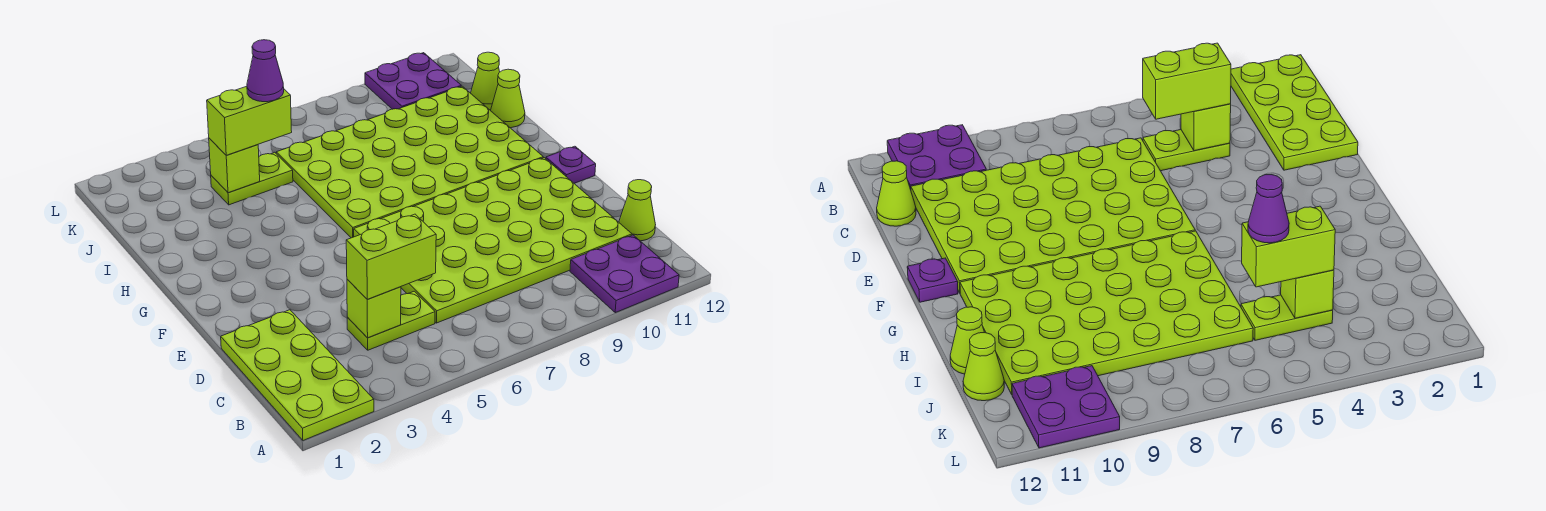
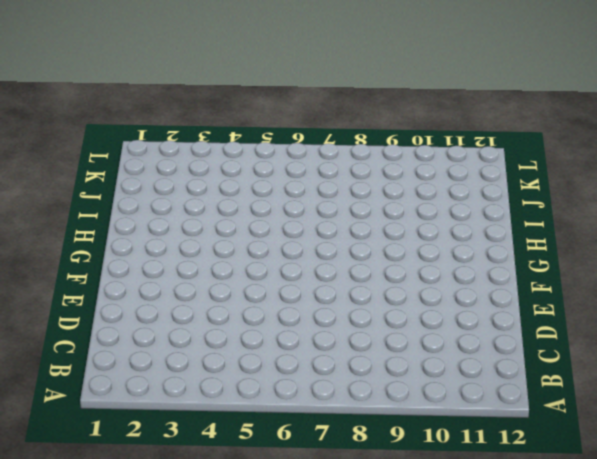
none -> lime plate A1:D2 level 1
none -> purple plate A10:B11 level 1
none -> lime plate C4:C5 level 1

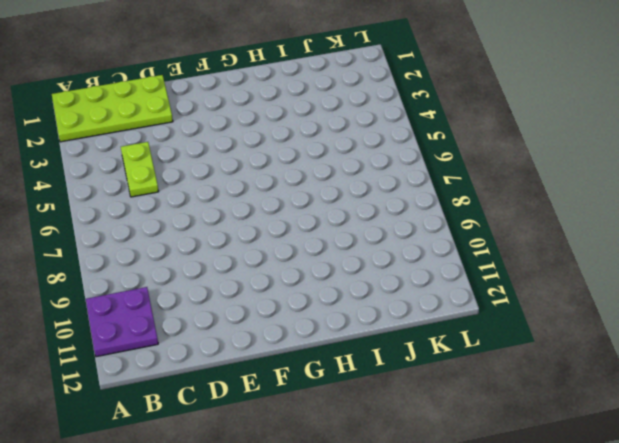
none -> lime plate C6:F11 level 1
none -> lime cone C12 level 1
none -> purple plate F12 level 1

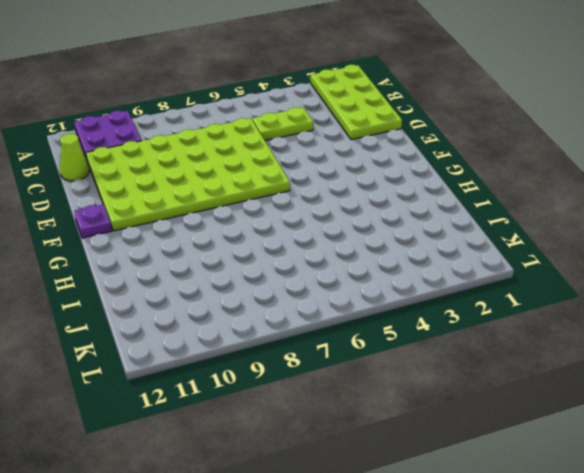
none -> lime plate G6:J11 level 1
none -> lime cone I12 level 1
none -> lime plate J4:J5 level 1

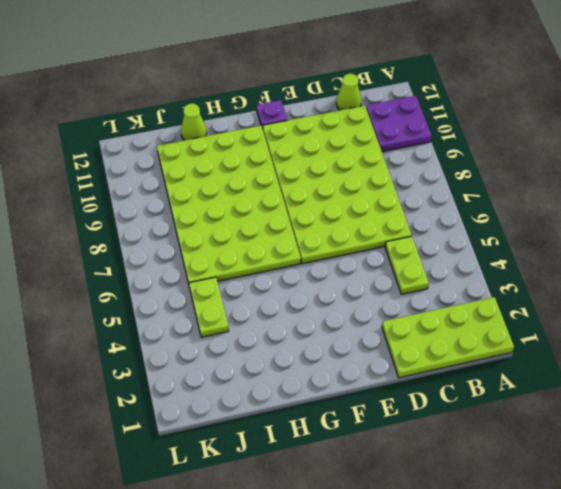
none -> lime cone J12 level 1
none -> purple plate K10:L11 level 1
none -> lime brick C4 level 2

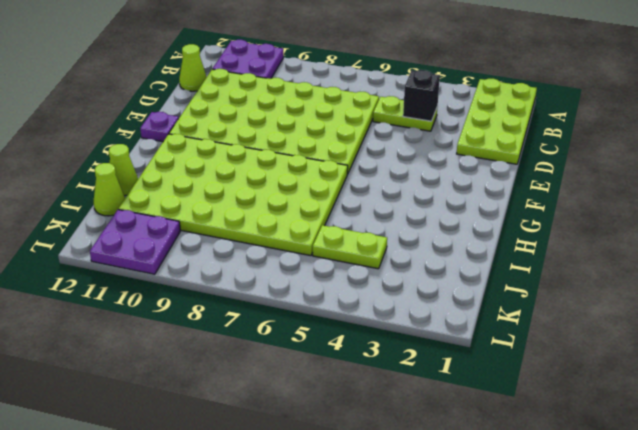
black brick C4 level 2 -> lime brick C4 level 2
none -> lime brick J4 level 2
none -> lime brick C4:C5 level 3
none -> lime brick J4:J5 level 3

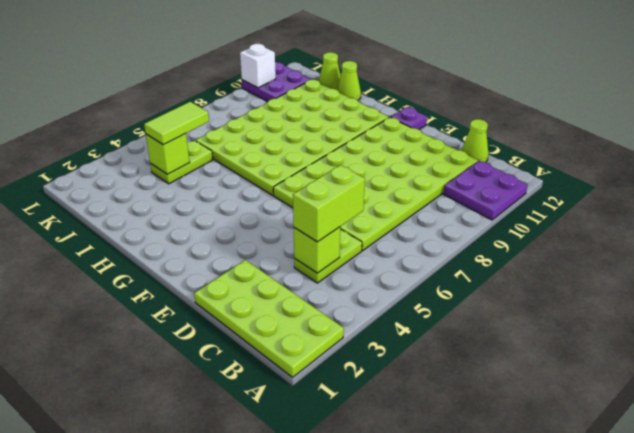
lime tile J4:J5 level 3 -> lime brick J4:J5 level 3
white brick L10 level 2 -> none
none -> purple cone J5 level 4

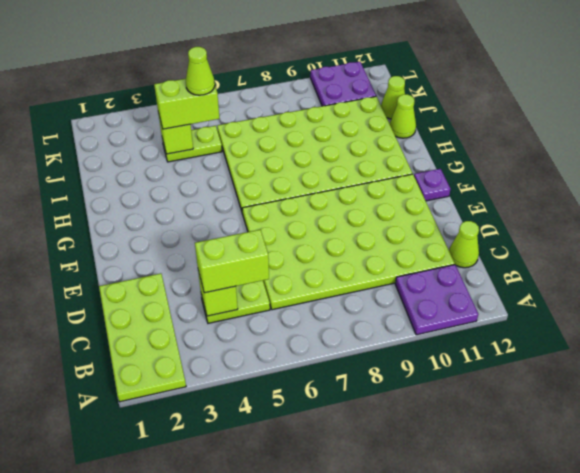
lime cone J5 level 4 -> purple cone J5 level 4

